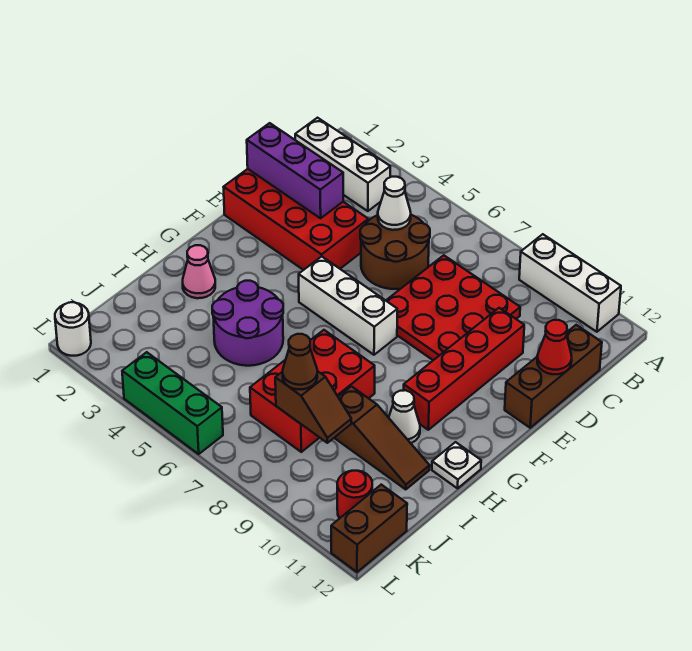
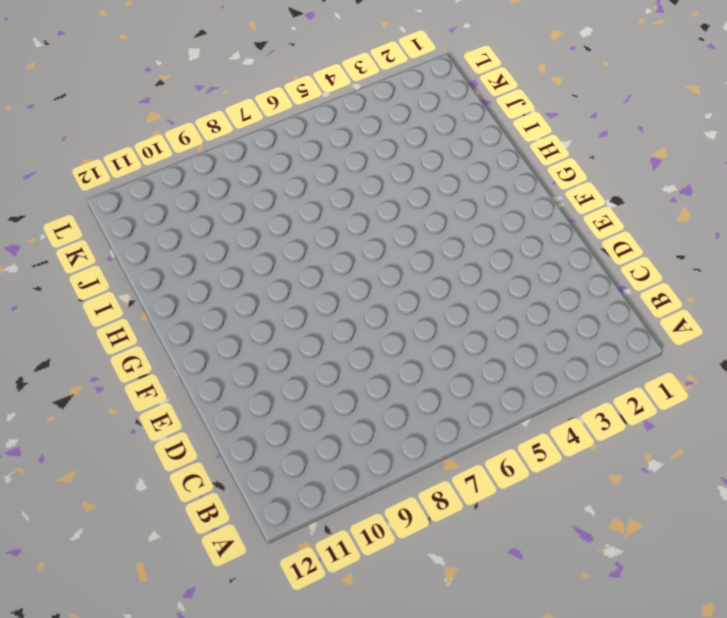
none -> white brick A9:A11 level 1
none -> white brick B1:B3 level 1
none -> brown round brick C5:D6 level 1

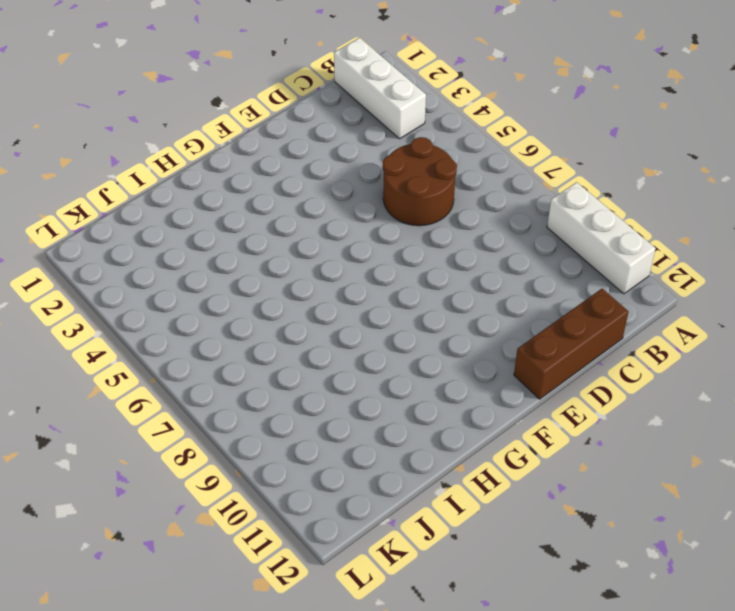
none -> red plate C7:E9 level 1
none -> red brick D1:E4 level 1
none -> red brick D10:G10 level 1

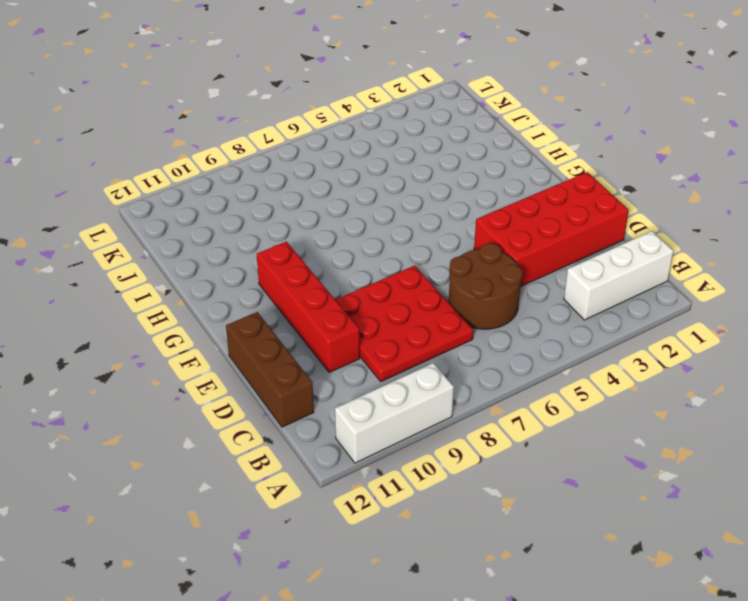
none -> white brick F5:F7 level 1
none -> pink cone H2 level 1
none -> purple round brick H4:I5 level 1

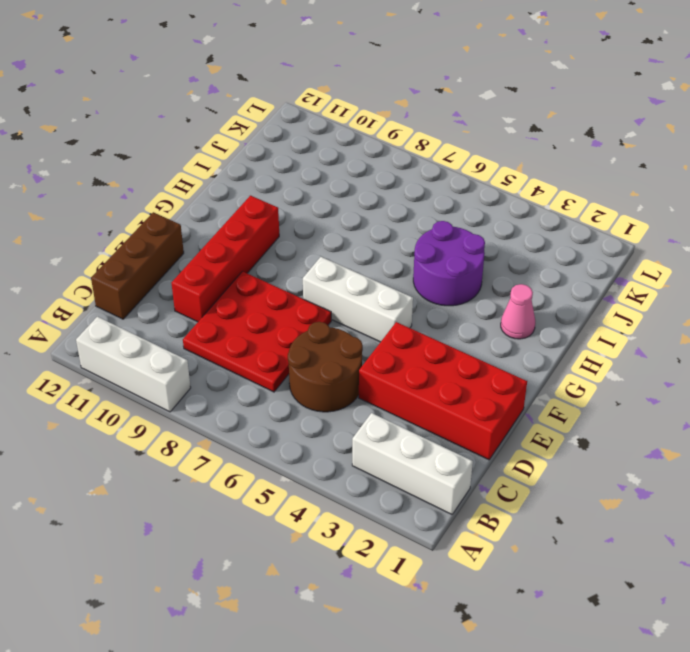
none -> red brick H7:J8 level 1
none -> white cone H10 level 1
none -> white plate H12 level 1

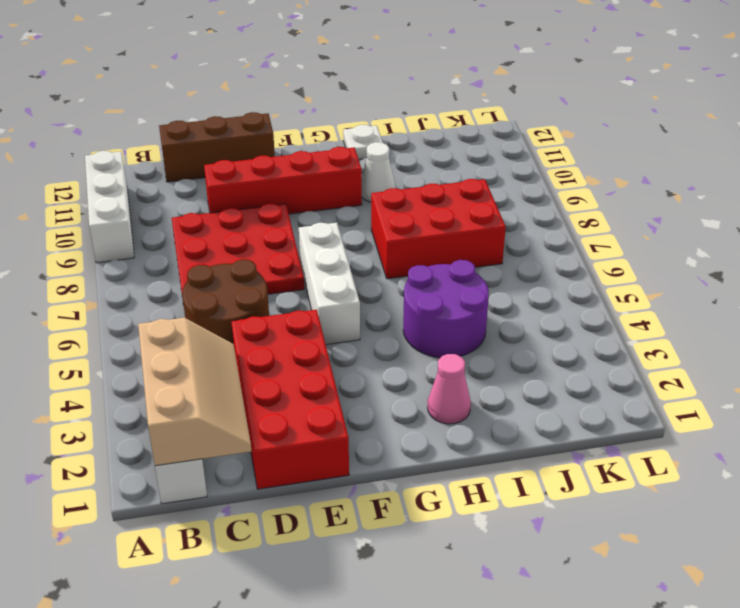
tan slope B1:C3 level 2 top B -> none
none -> brown slope I9:I11 level 1 top 9
none -> red round brick K11 level 1
none -> brown brick K12:L12 level 1

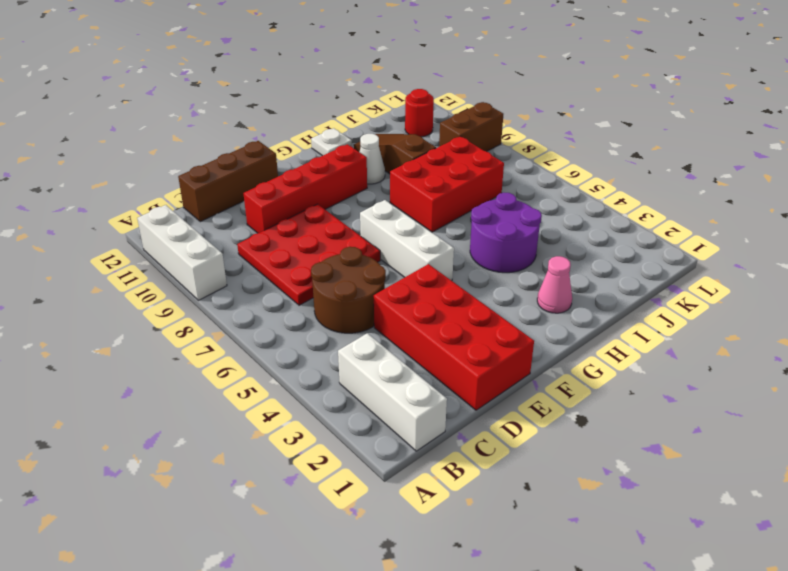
brown brick K9:L9 level 1 -> brown brick K12:L12 level 1
none -> white round brick L1 level 1
none -> green brick L4:L6 level 1
none -> white cone C5 level 2

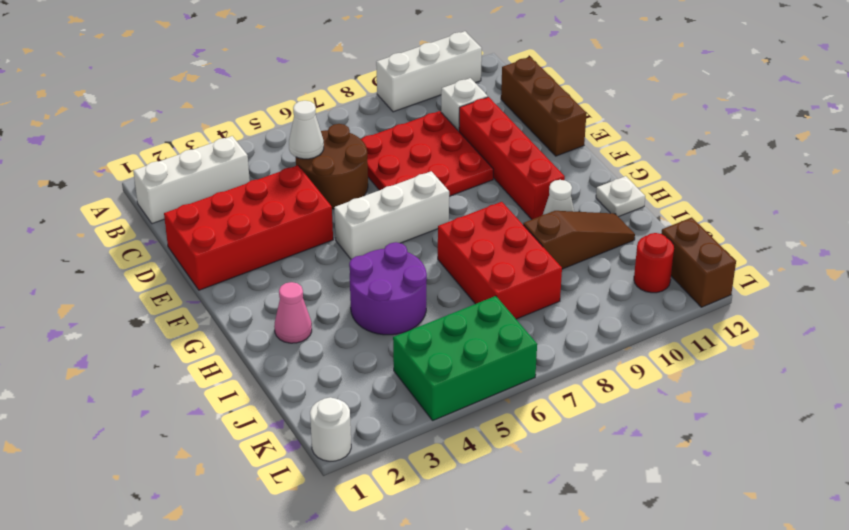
white brick C10 level 1 -> none
green brick K4:L6 level 1 -> green brick L4:L6 level 1
none -> purple brick D1:D3 level 2
none -> red cone D12 level 2
none -> brown slope J8:J9 level 2 top 8

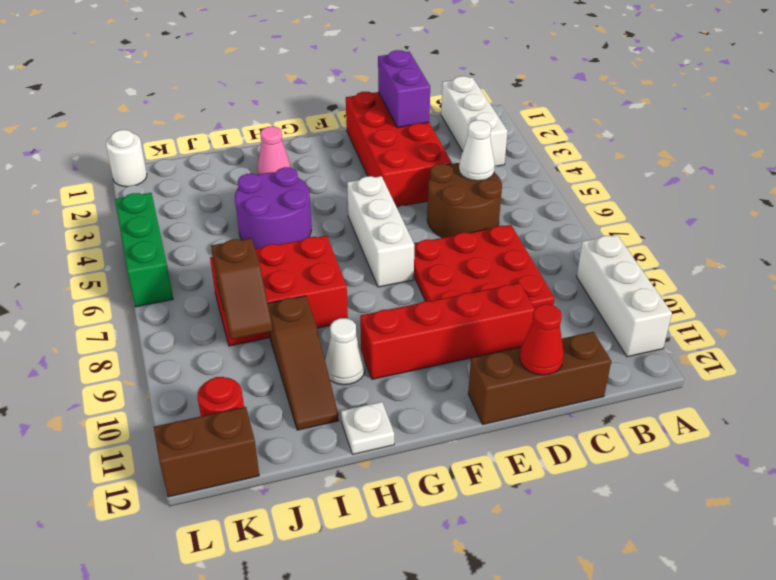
purple brick D1:D2 level 2 -> purple brick D1:D3 level 2
none -> brown cone J8 level 3

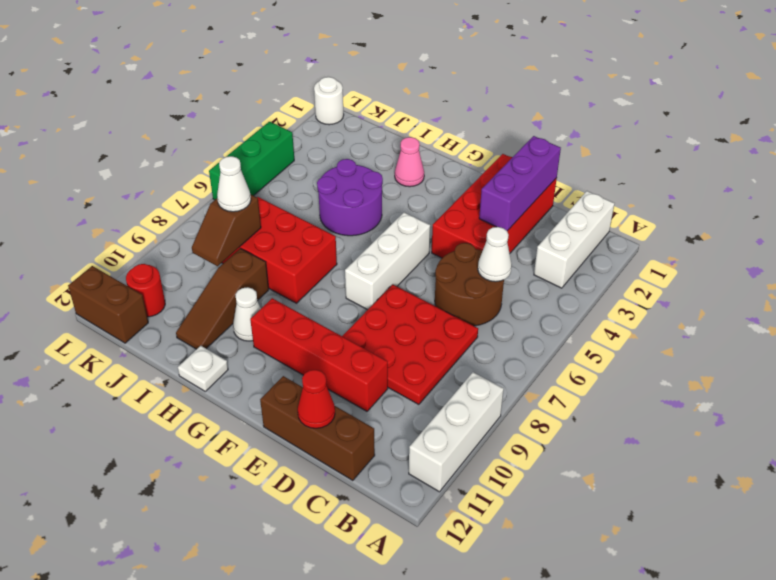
white cone J8 level 3 -> brown cone J8 level 3

